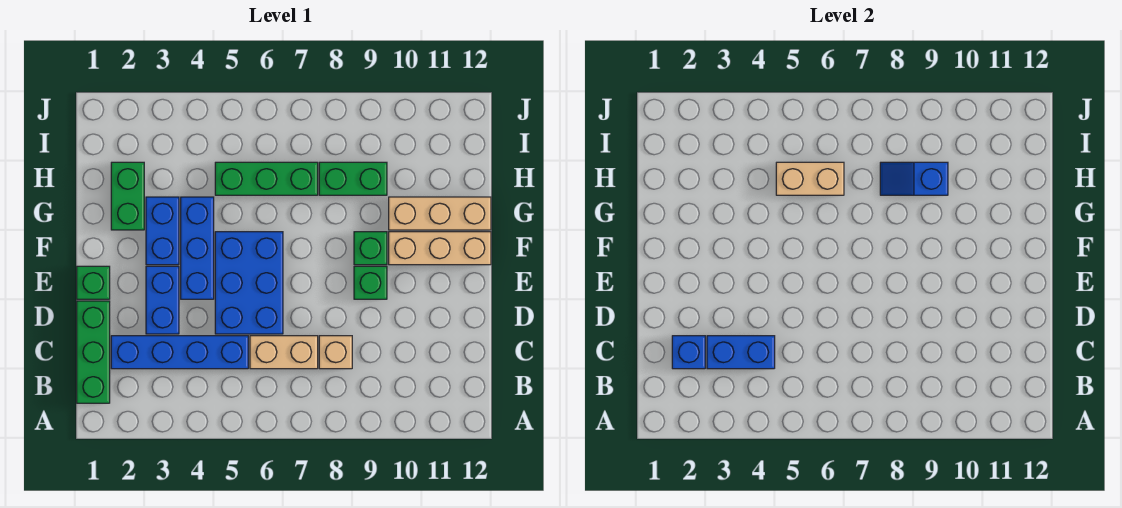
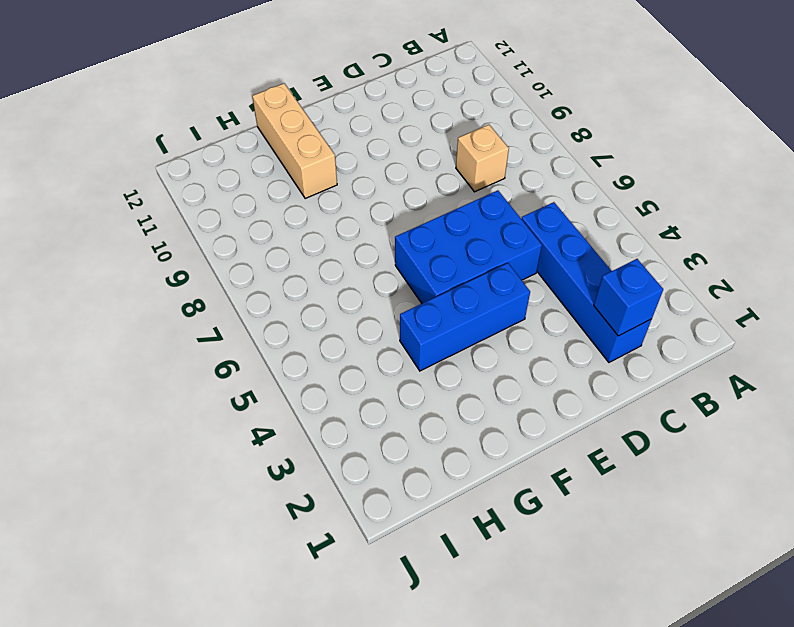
none -> green brick B1:D1 level 1
none -> tan brick C6:C7 level 1
none -> blue brick D3:E3 level 1

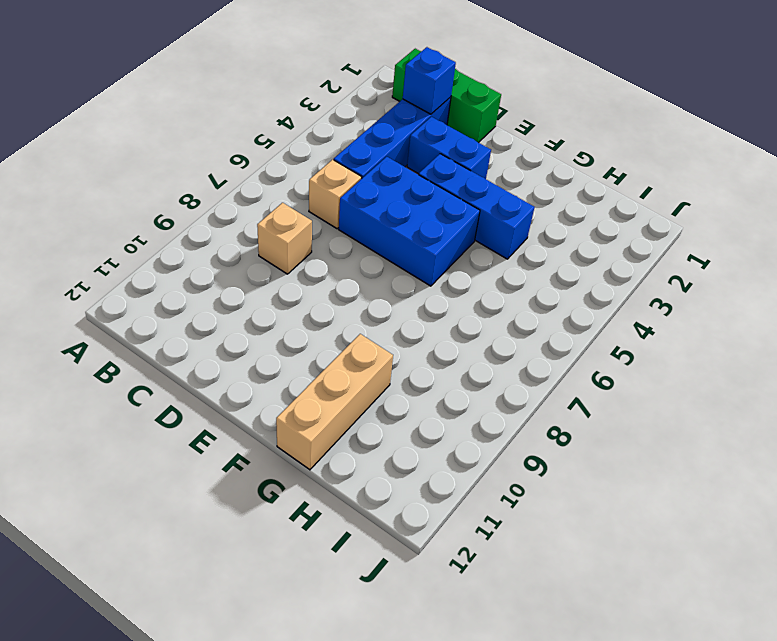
tan brick C6 level 1 -> tan brick C6:C7 level 1
none -> green brick E1 level 1
none -> green brick E9 level 1
none -> blue brick F3:G3 level 1

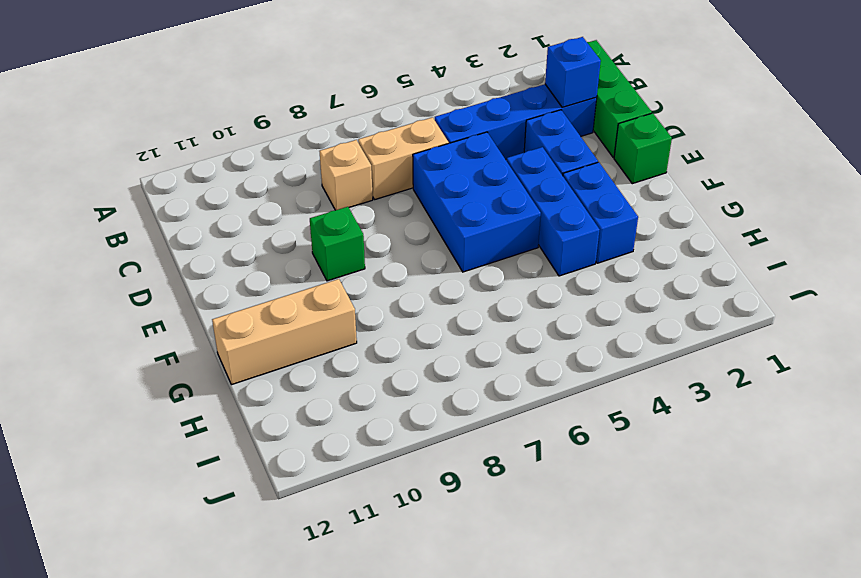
none -> green brick F9 level 1
none -> tan brick F10:F12 level 1
none -> green brick G2:H2 level 1

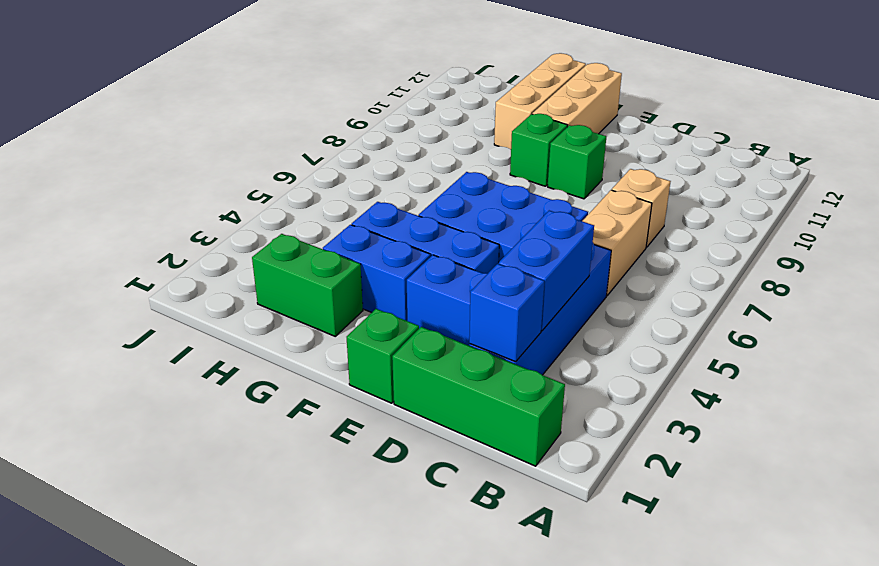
none -> green brick H5:H7 level 1
none -> green brick H8:H9 level 1
none -> tan brick H5:H6 level 2

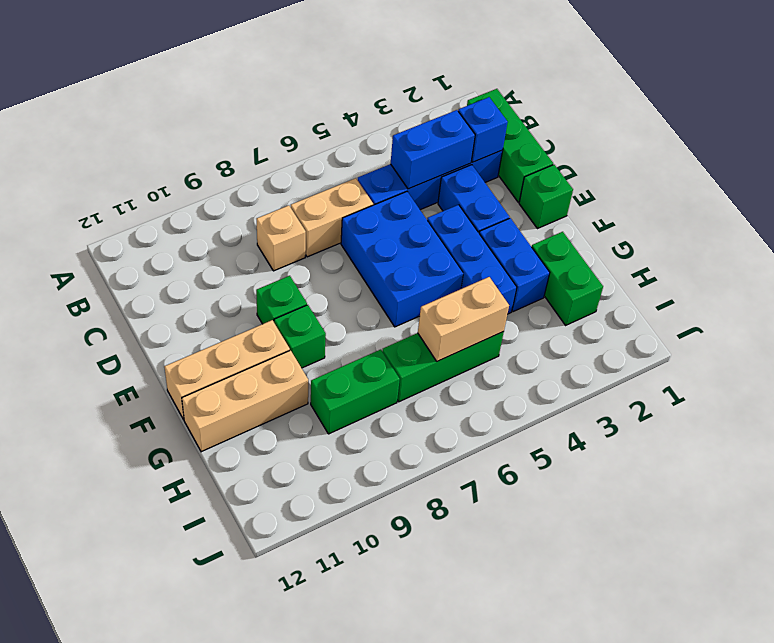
none -> blue slope H8:H9 level 2 top 9

